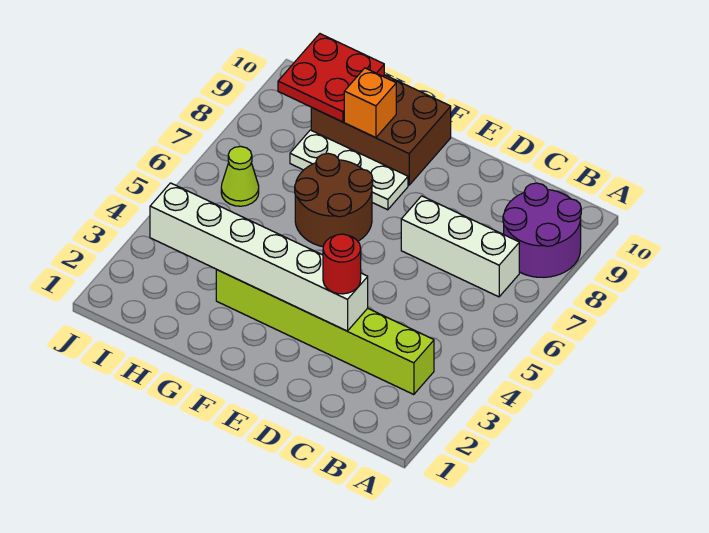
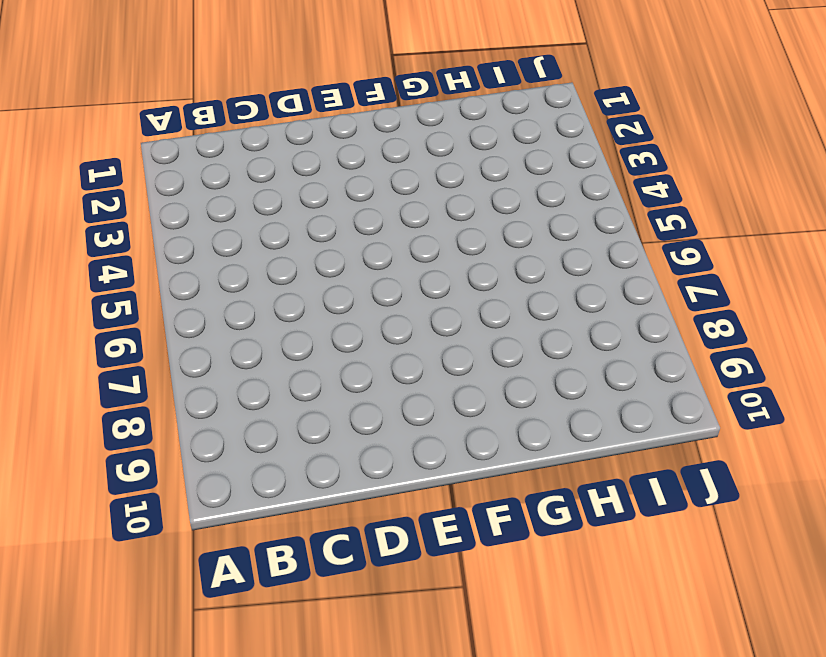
none -> purple round brick A8:B9 level 1
none -> lime brick B3:G3 level 1

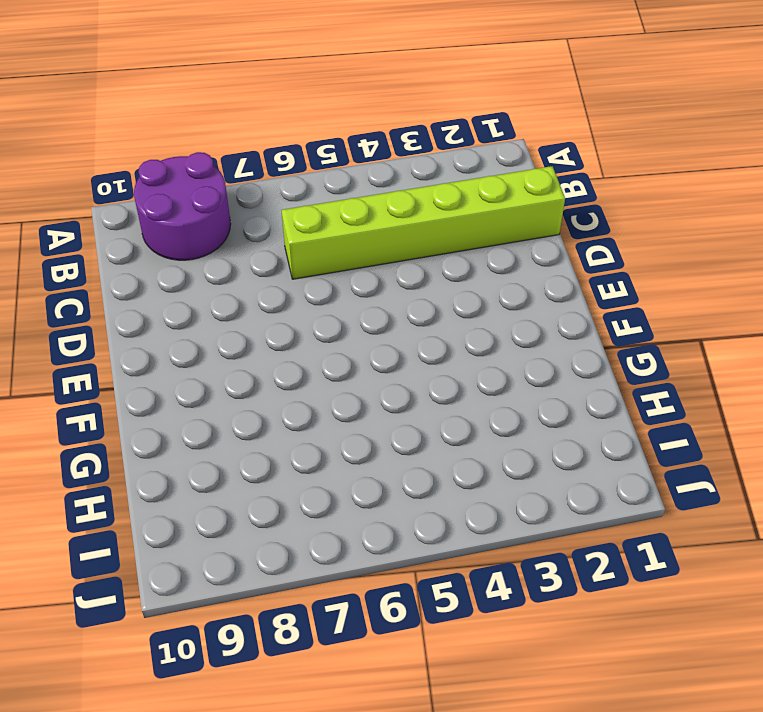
lime brick C1:C6 level 1 -> lime brick B3:G3 level 1
none -> white brick B7:D7 level 1
none -> brown round brick F6:G7 level 1

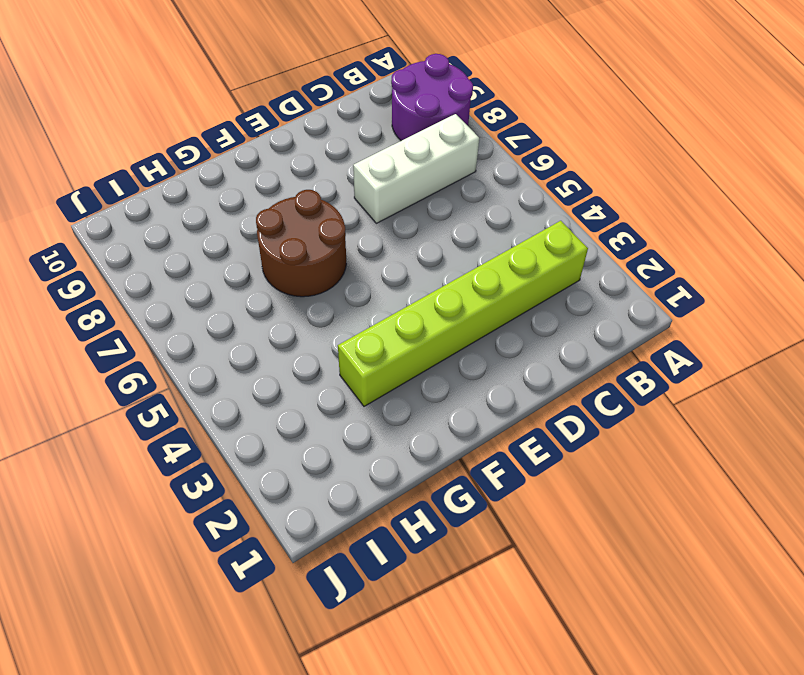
none -> white plate F8:H8 level 1
none -> brown brick F9:H10 level 1

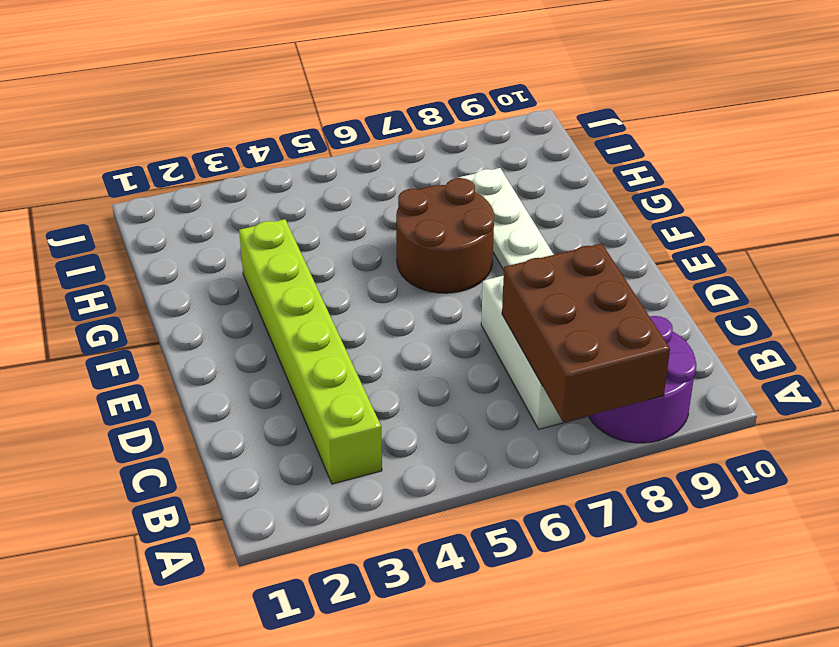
brown brick A7:C8 level 2 -> brown brick F9:H10 level 1
none -> lime cone I6 level 1
none -> white brick D3:I3 level 2

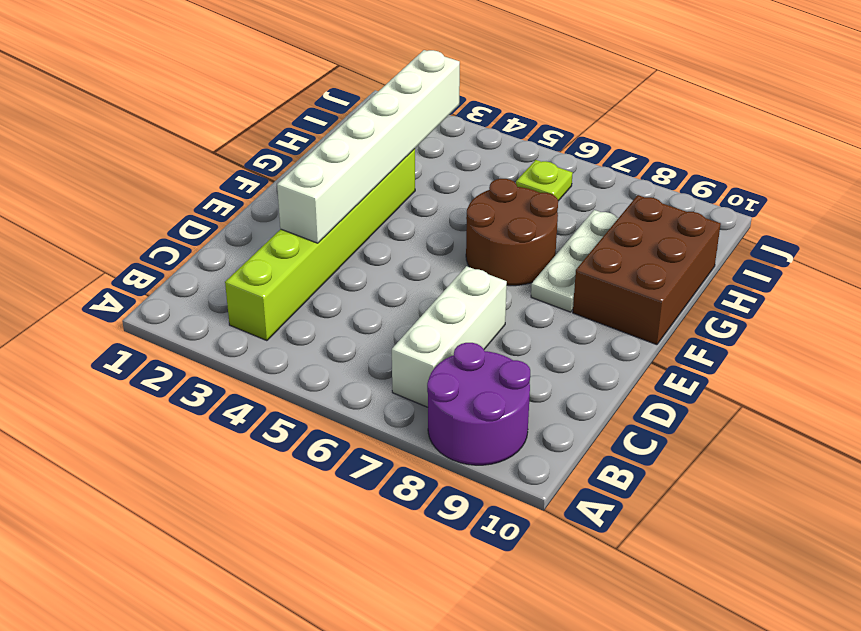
lime plate I6 level 1 -> lime cone I6 level 1
none -> orange brick G9 level 2
none -> red plate H9:I10 level 2

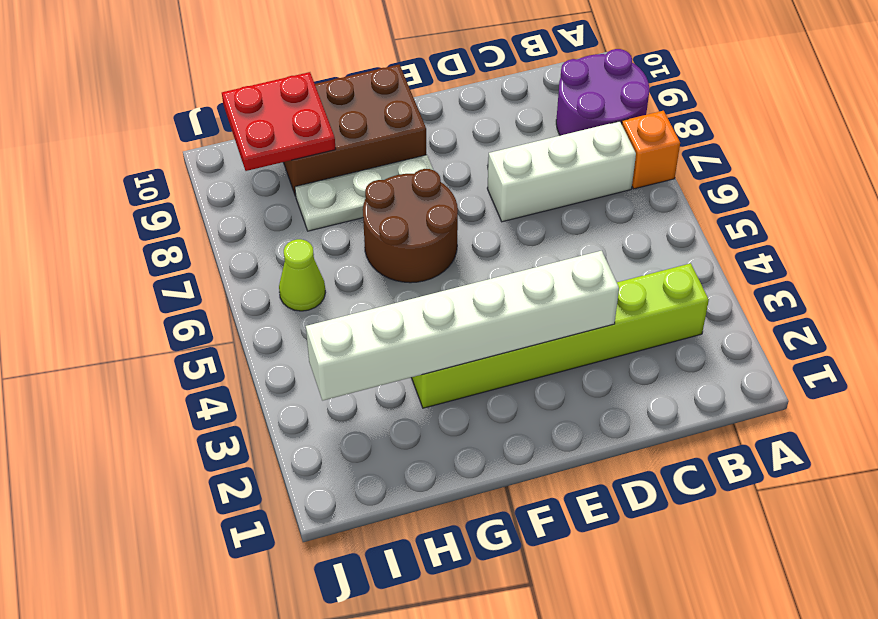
orange brick A7 level 1 -> orange brick G9 level 2
none -> red round brick D3 level 3

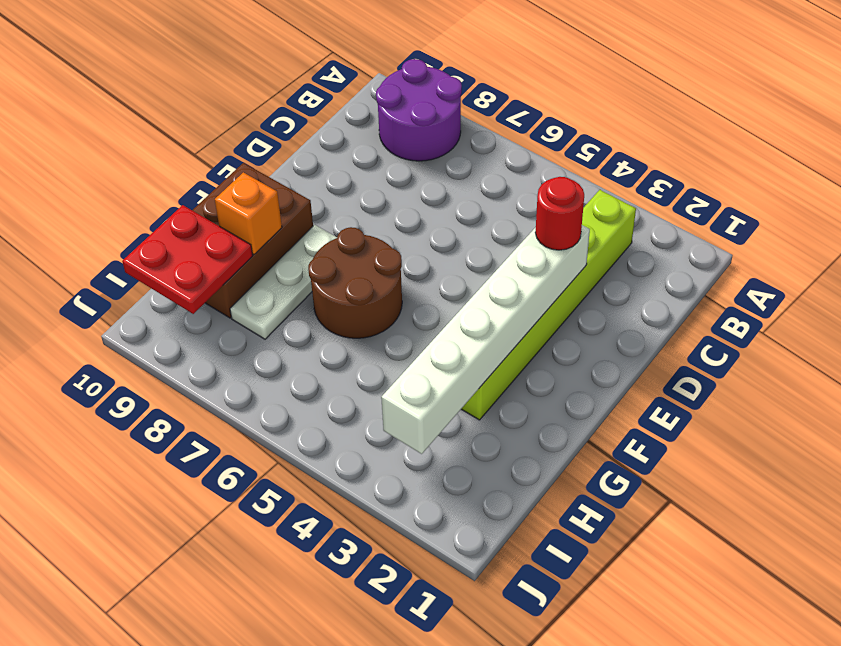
none -> white brick B7:D7 level 1
none -> lime cone I6 level 1

